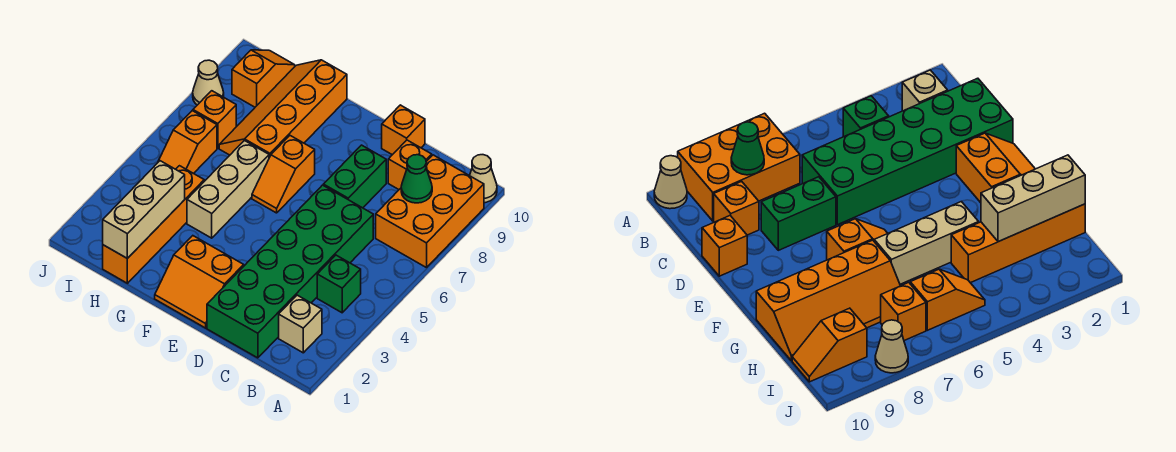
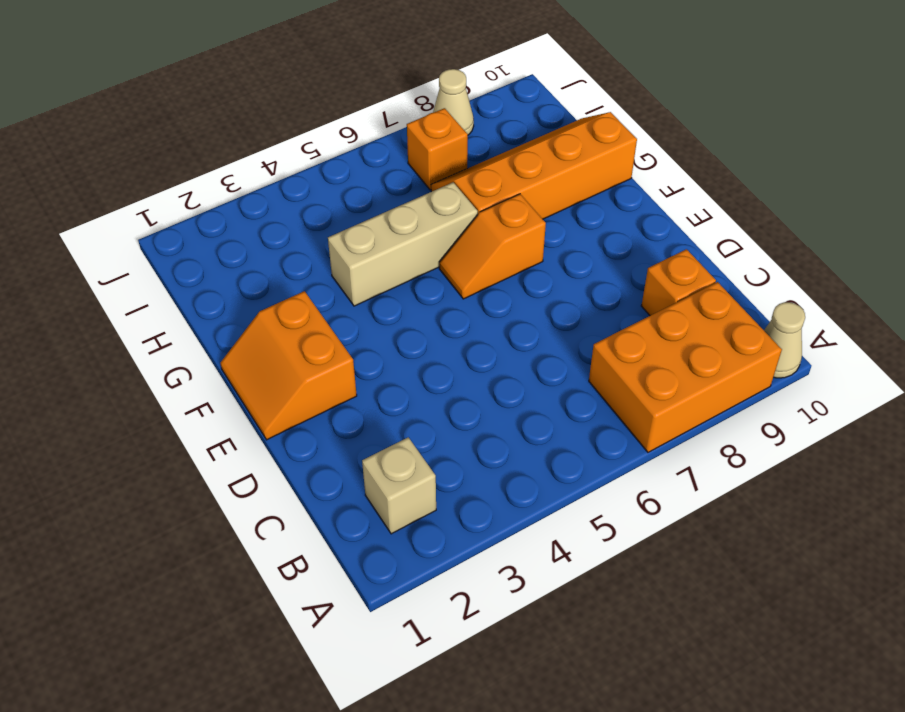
none -> green brick B4 level 1
none -> green brick C1:D6 level 1
none -> green brick D7:D8 level 1

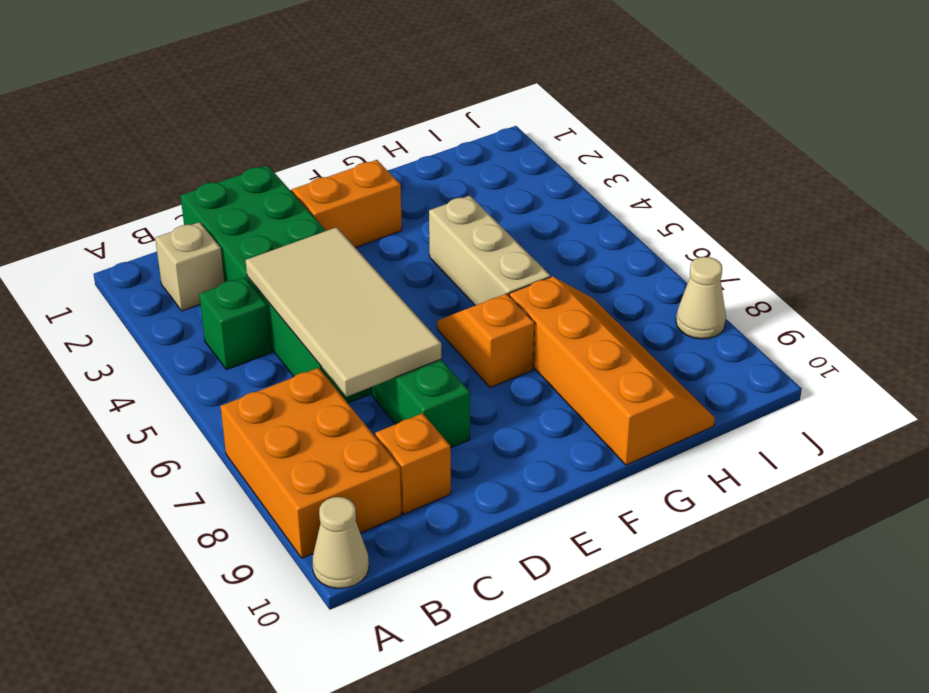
tan tile C4:D7 level 2 -> none
none -> orange brick D10 level 1
none -> orange brick H1:H4 level 1
none -> orange slope I5:I6 level 1 top 6

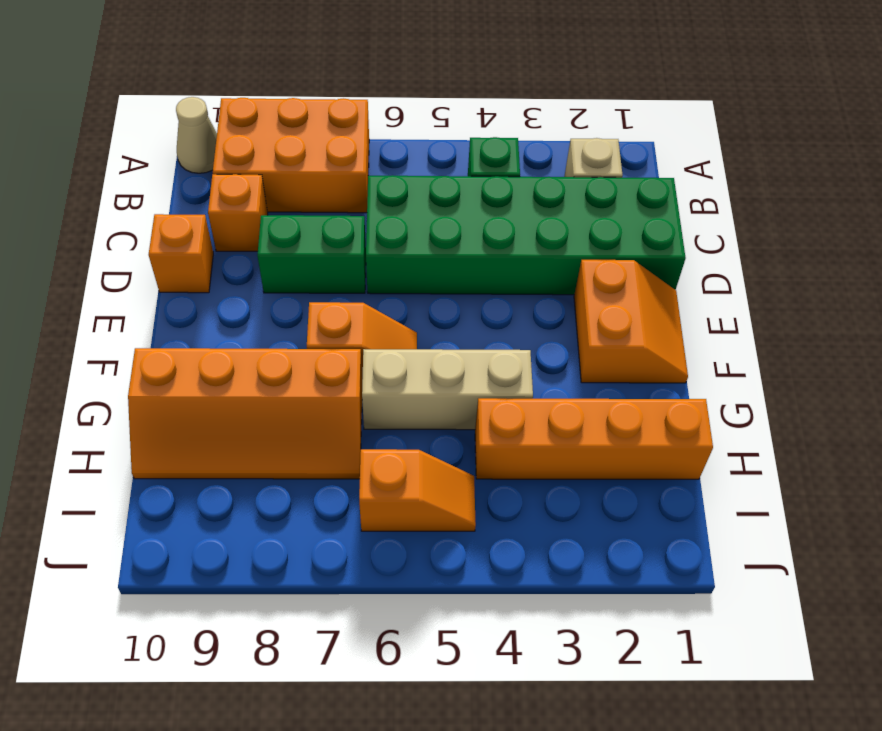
none -> orange brick I7 level 1
none -> orange slope I9:I10 level 1 top 9
none -> tan cone J8 level 1

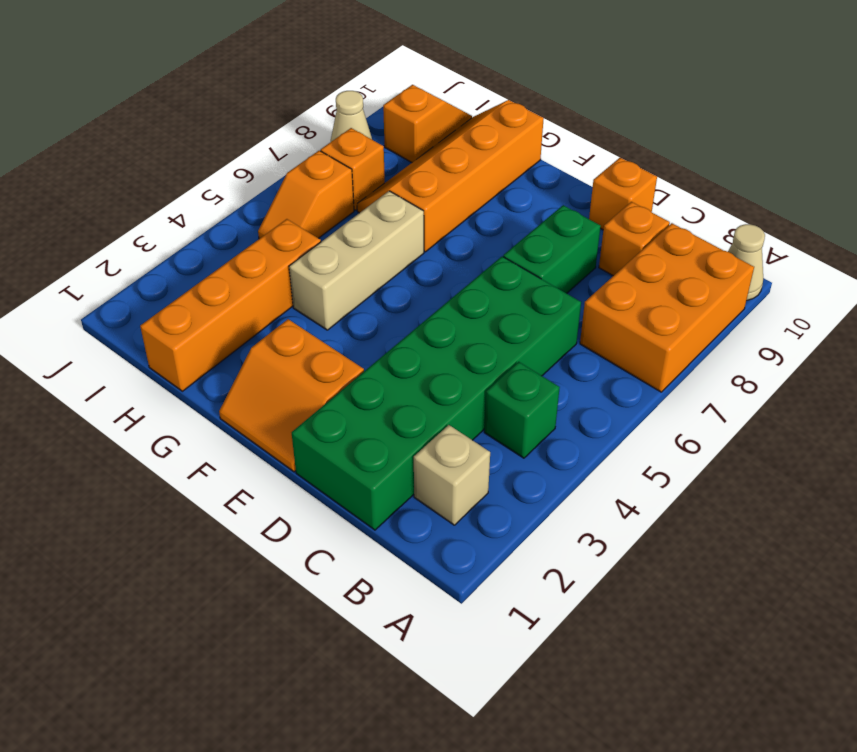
none -> orange slope F6:F7 level 1 top 7
none -> green cone B8 level 2
none -> tan brick H1:H3 level 2

